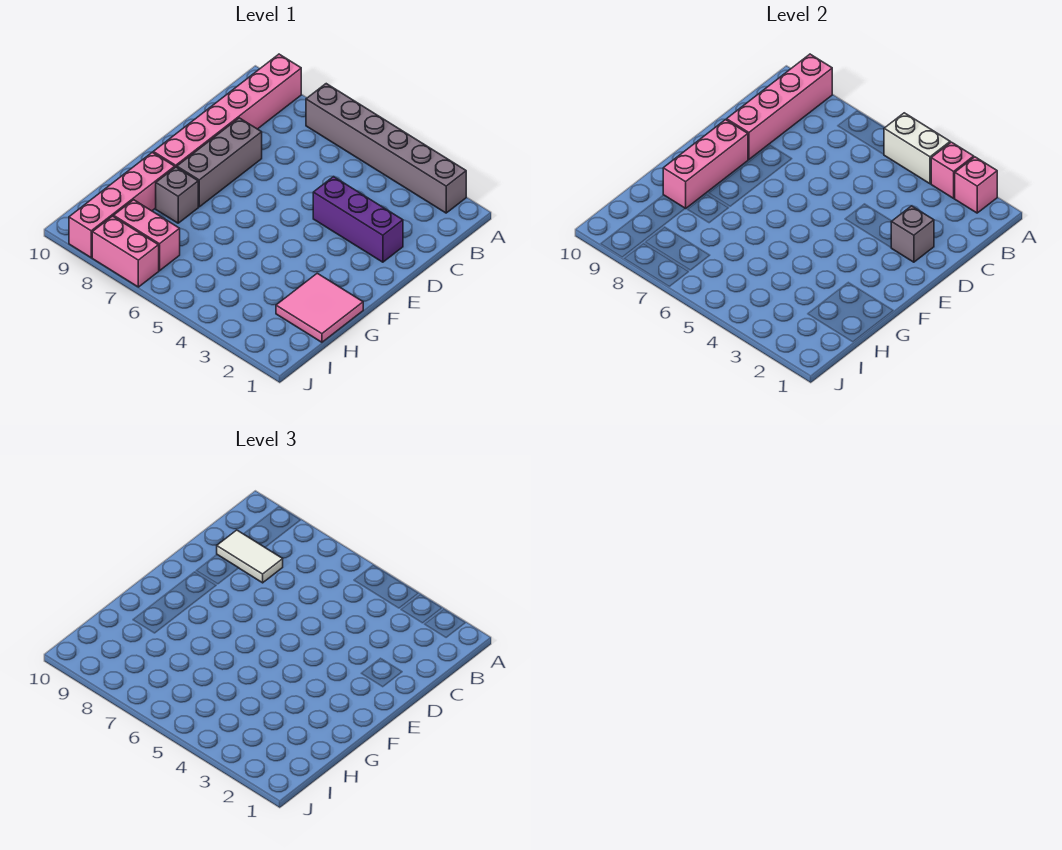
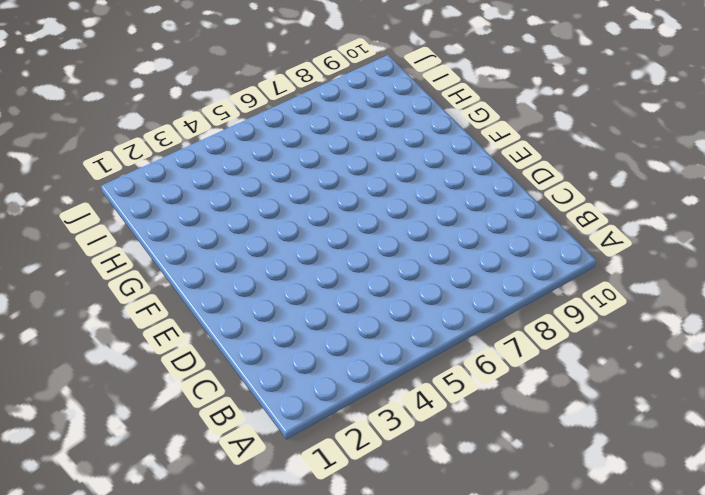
none -> grey brick A2:A7 level 1
none -> pink brick A9:F9 level 1
none -> purple brick D2:D4 level 1

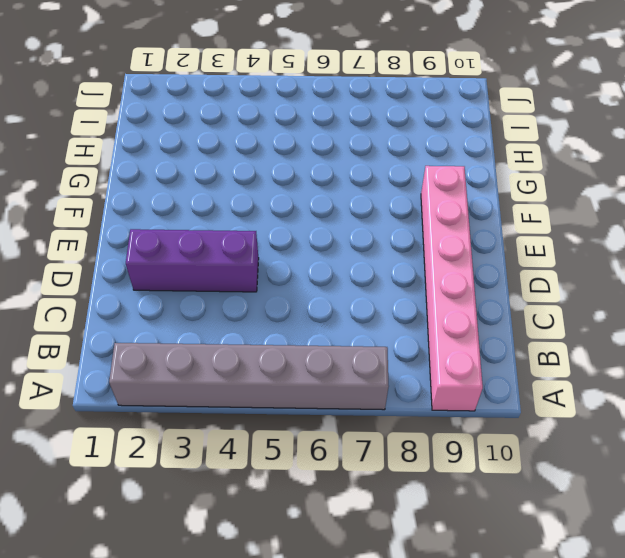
none -> grey brick D8:F8 level 1
none -> pink tile G1:H2 level 1
none -> grey brick G8 level 1

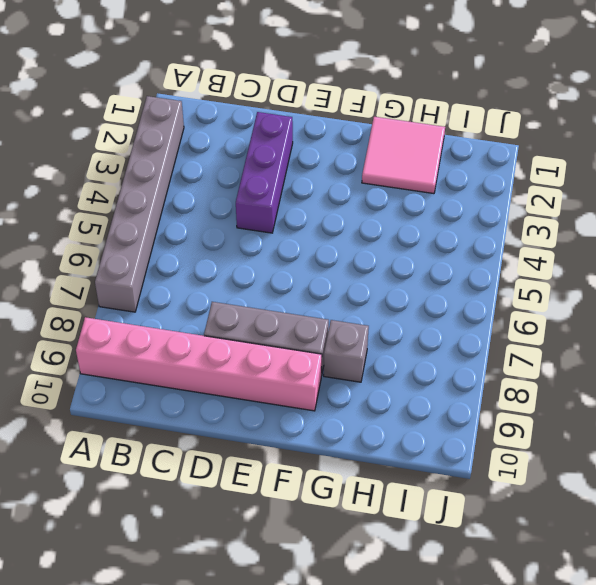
none -> pink brick G9:J9 level 1
none -> pink brick I7:I8 level 1
none -> pink brick J7:J8 level 1

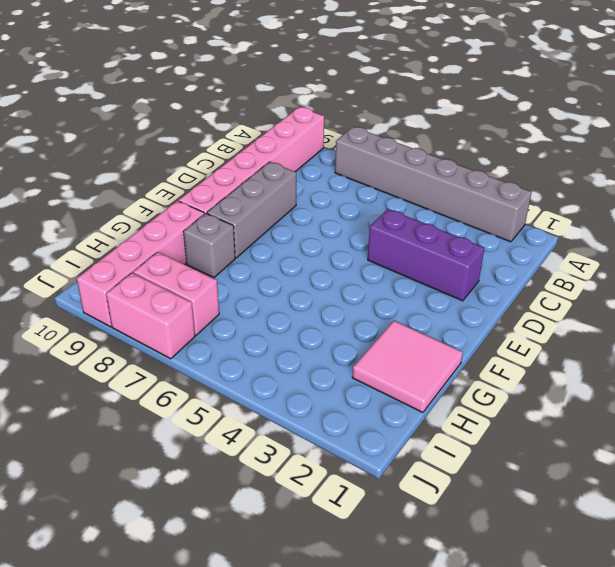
none -> pink brick A2 level 2
none -> pink brick A3 level 2
none -> white brick A4:A5 level 2

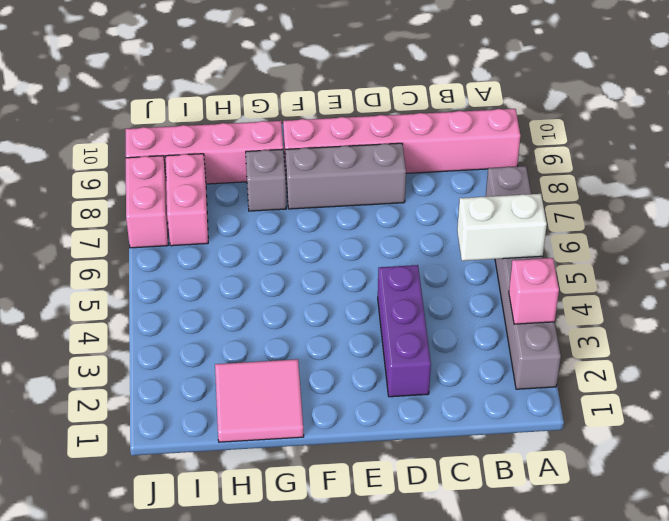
white brick A5:B5 level 2 -> white brick A4:A5 level 2
none -> pink brick A2 level 2
none -> pink brick A9:D9 level 2
none -> grey brick D2 level 2

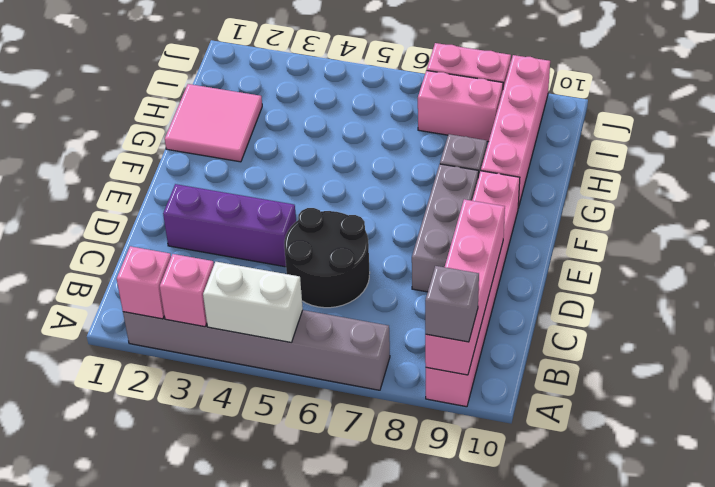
grey brick A9 level 3 -> grey brick D2 level 2
black round brick C5:D6 level 1 -> none
none -> pink brick E9:G9 level 2
none -> white tile C8:C9 level 3

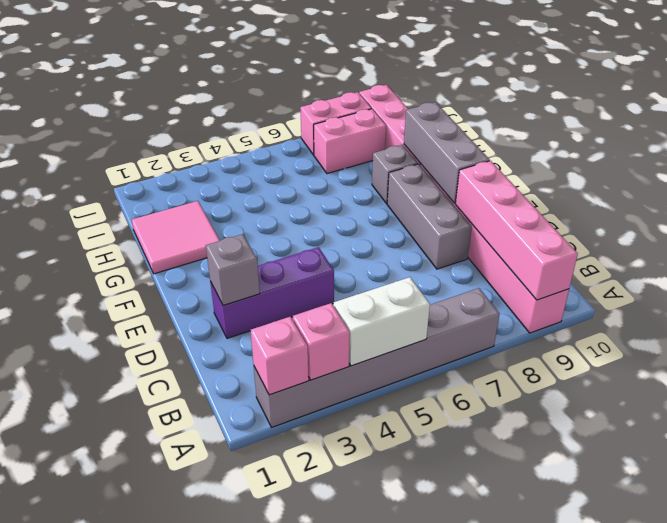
grey brick E9:G9 level 2 -> pink brick E9:G9 level 2
none -> white tile C8:C9 level 3

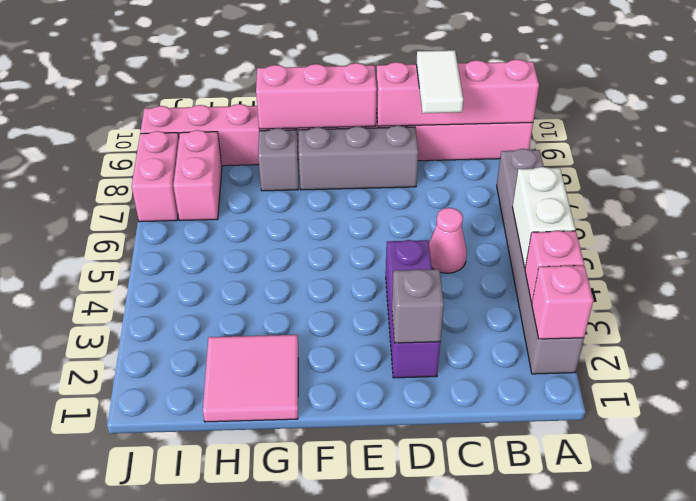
pink cone C5 level 1 -> none

